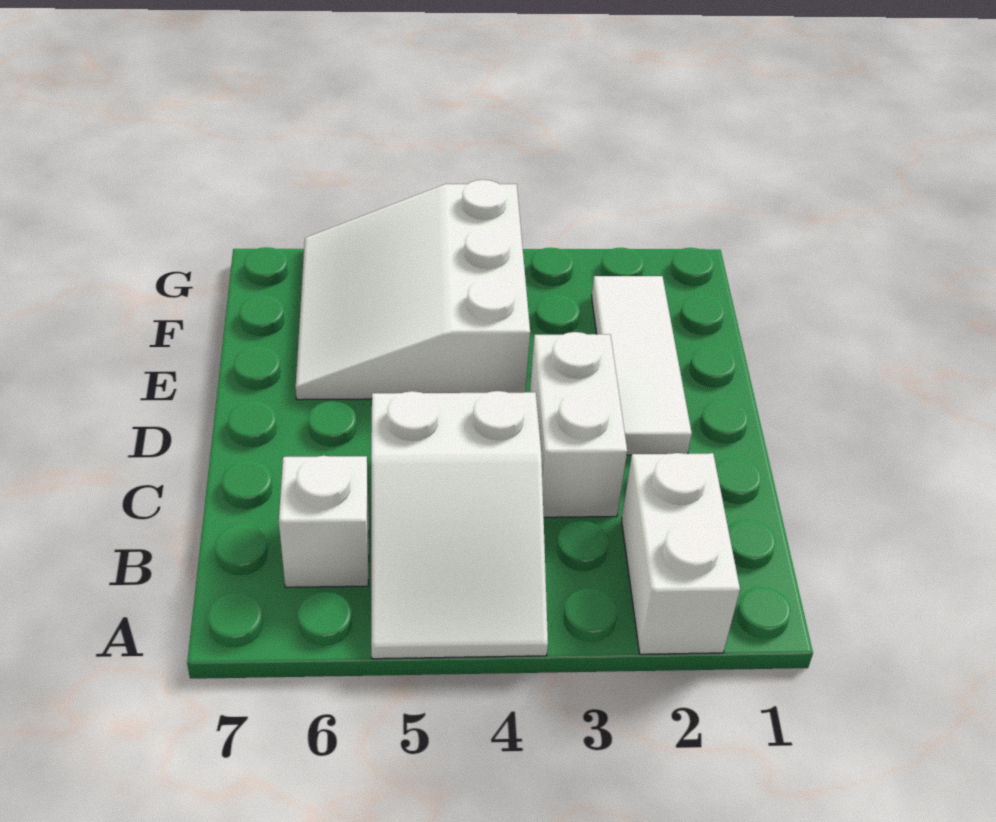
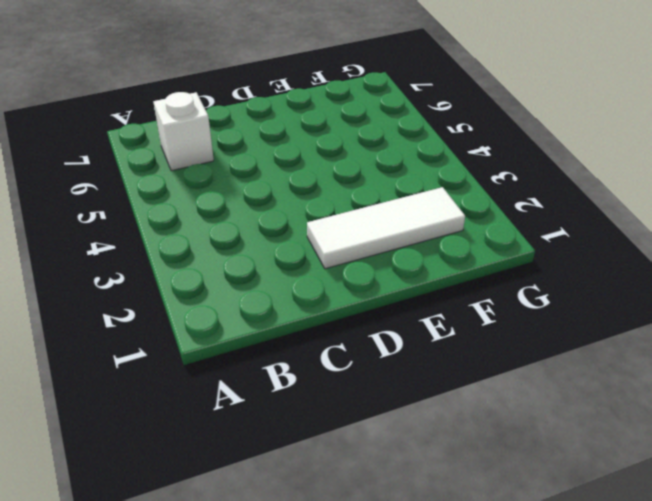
none -> white brick A2:B2 level 1
none -> white slope A4:C5 level 1 top C

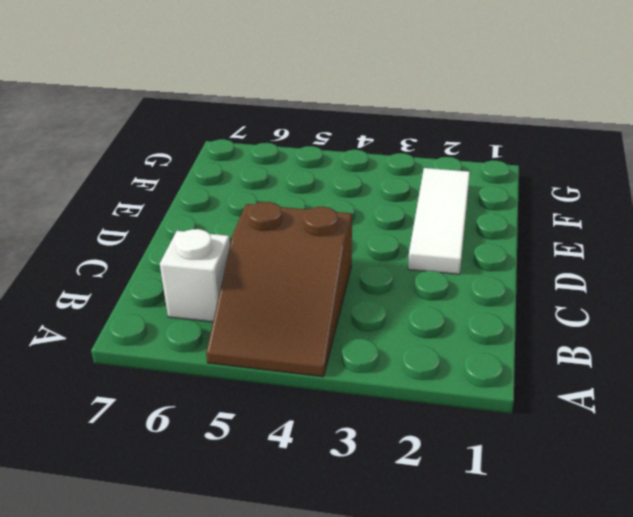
brown slope A4:C5 level 1 top C -> white slope A4:C5 level 1 top C
none -> white brick A2:B2 level 1
none -> white brick C3:D3 level 1

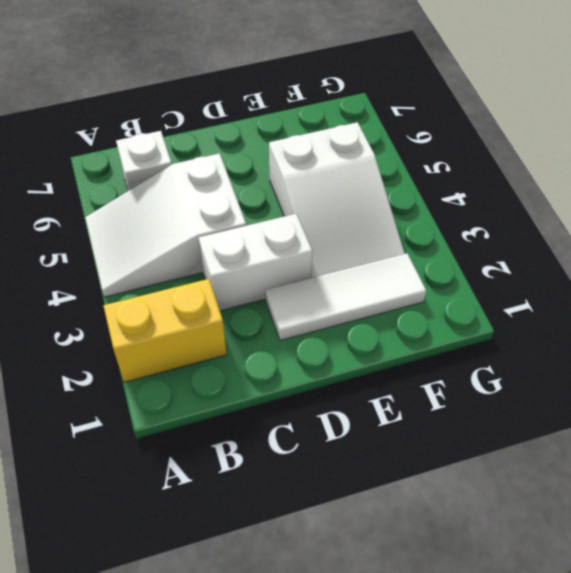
yellow brick A2:B2 level 1 -> white brick A2:B2 level 1
white slope E3:F5 level 1 top 5 -> white slope E4:G6 level 1 top 4

